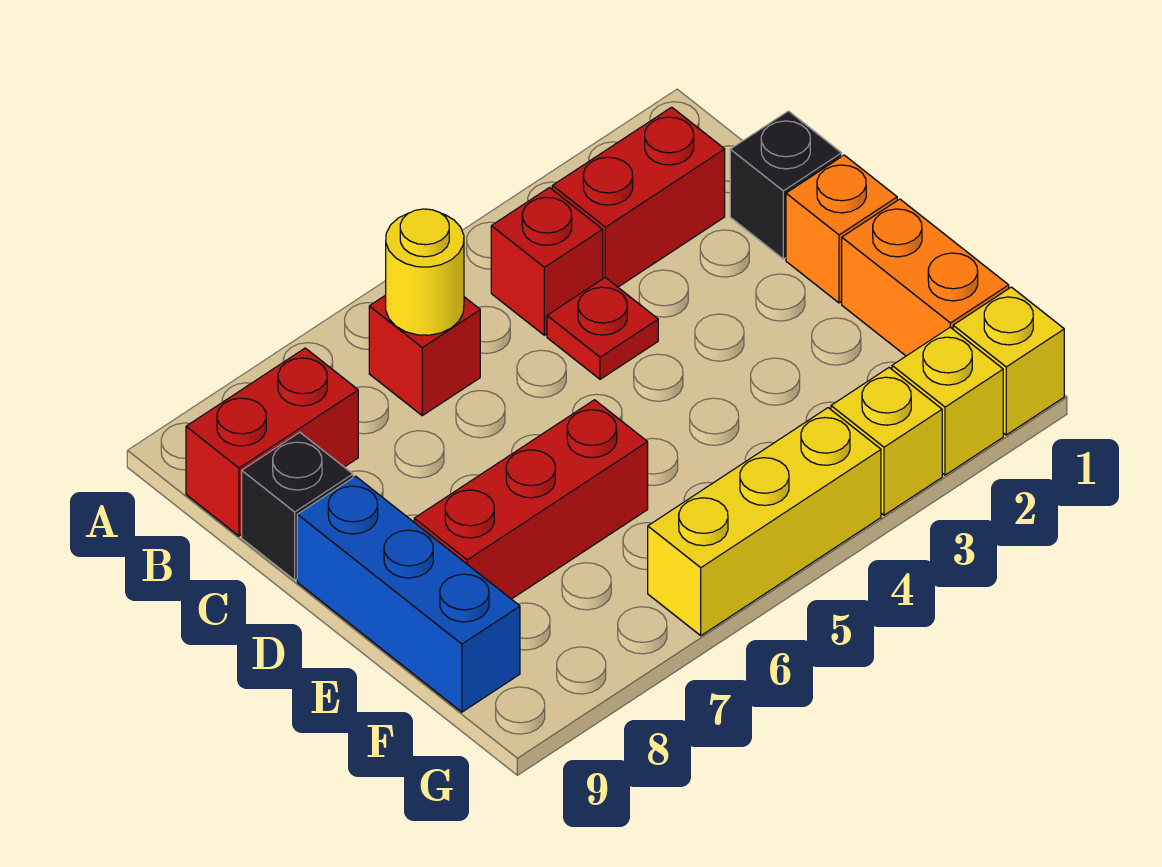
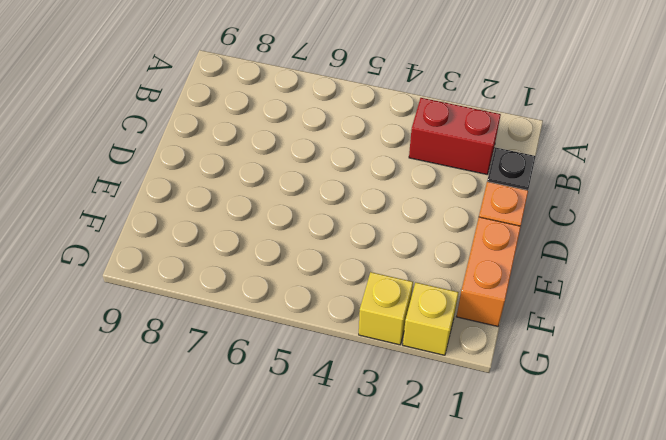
none -> red brick B4 level 1
none -> red brick B6 level 1
none -> red brick B8:B9 level 1

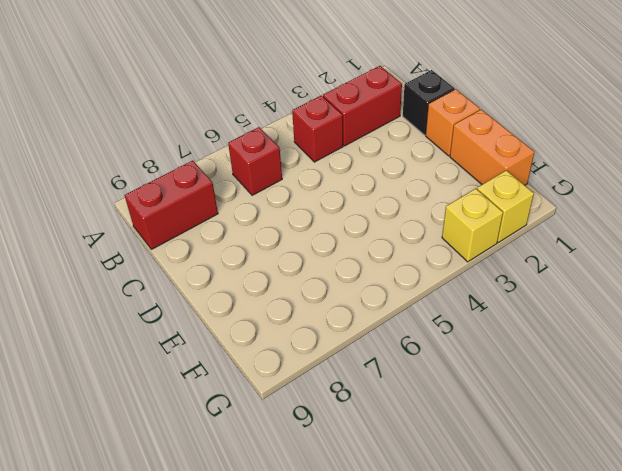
none -> red plate C4 level 1
none -> black brick C9 level 1
none -> blue brick D9:F9 level 1

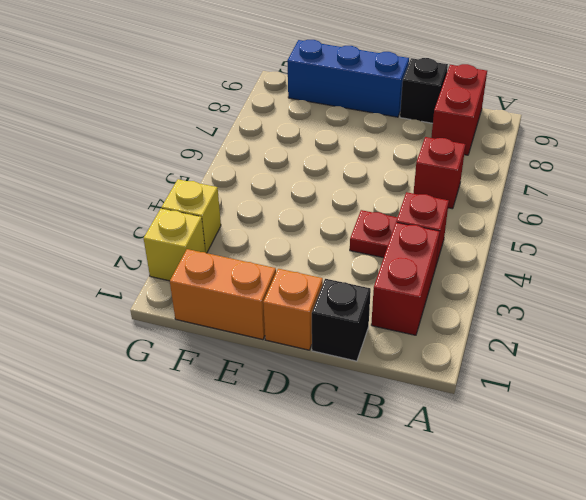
none -> red brick E6:E8 level 1
none -> yellow brick G1 level 1
none -> yellow brick G4:G6 level 1

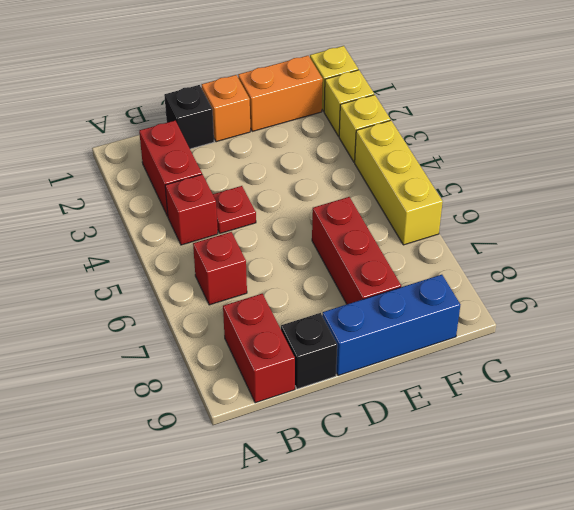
none -> yellow round brick B6 level 2

